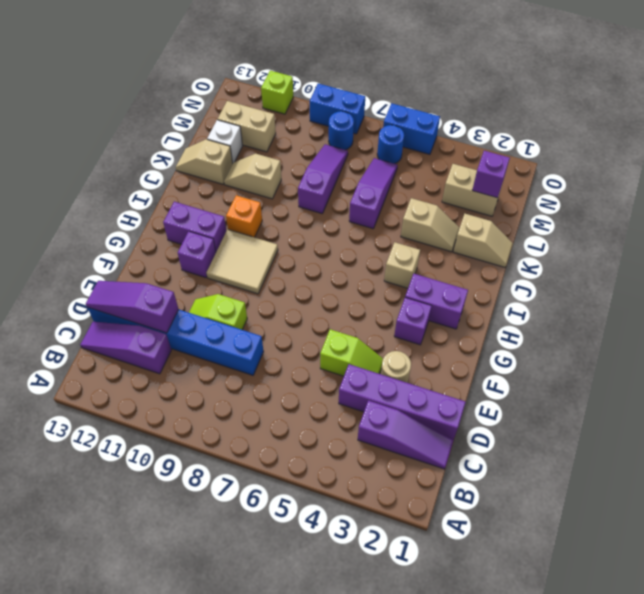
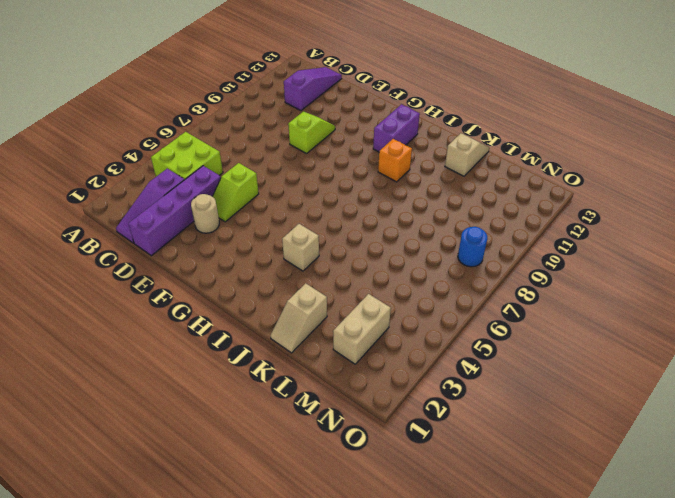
lime brick B4:C5 level 1 -> none
none -> blue brick D8:D13 level 1
none -> purple brick G3 level 1
none -> tan tile G9:H10 level 1
none -> purple brick G11 level 1

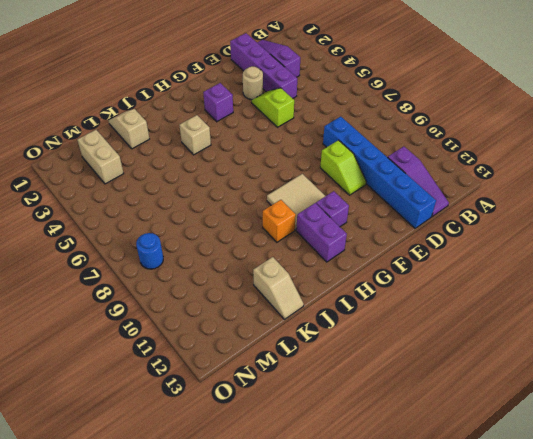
none -> purple brick H2:H3 level 1
none -> tan slope K3:K4 level 1 top 4
none -> purple slope K6:M6 level 1 top K
none -> purple slope K8:M8 level 1 top K

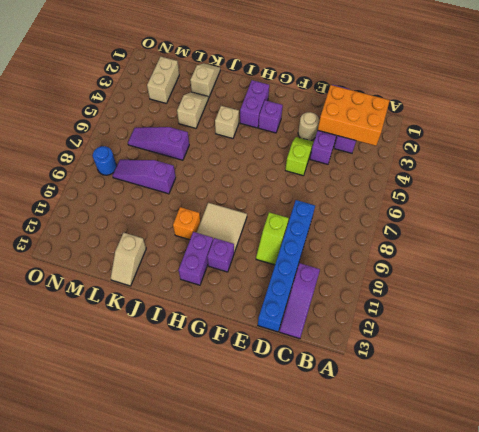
orange brick B2:D3 level 2 -> none
none -> tan slope K10:K11 level 1 top 10
none -> white brick L12 level 1
none -> tan brick M11:M12 level 1
none -> blue round brick N6 level 1

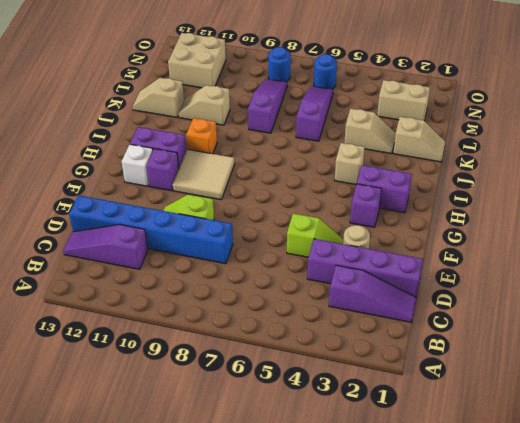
white brick G12 level 1 -> white brick L12 level 1
tan brick M11:N12 level 1 -> tan brick M11:M12 level 1
none -> blue brick O5:O6 level 1
none -> blue brick O8:O9 level 1
none -> lime brick O11 level 1
none -> purple slope D11:D13 level 2 top 11

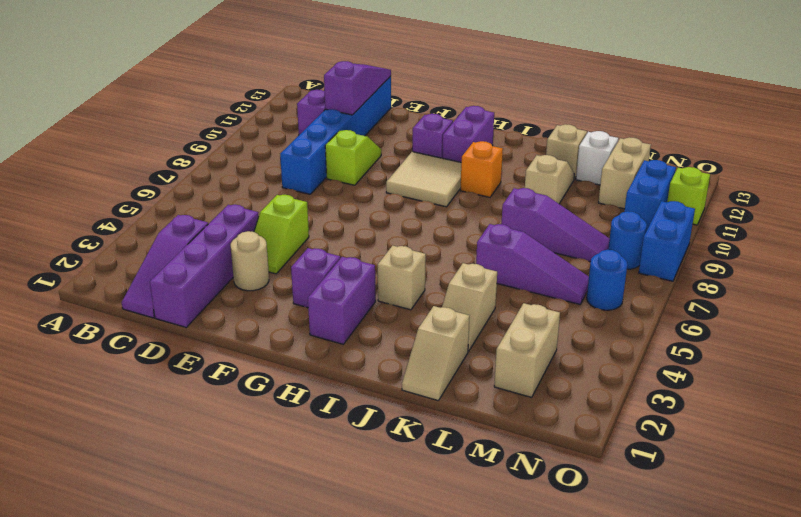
blue brick N10:N11 level 1 -> blue brick O5:O6 level 1
none -> purple brick M2 level 2

